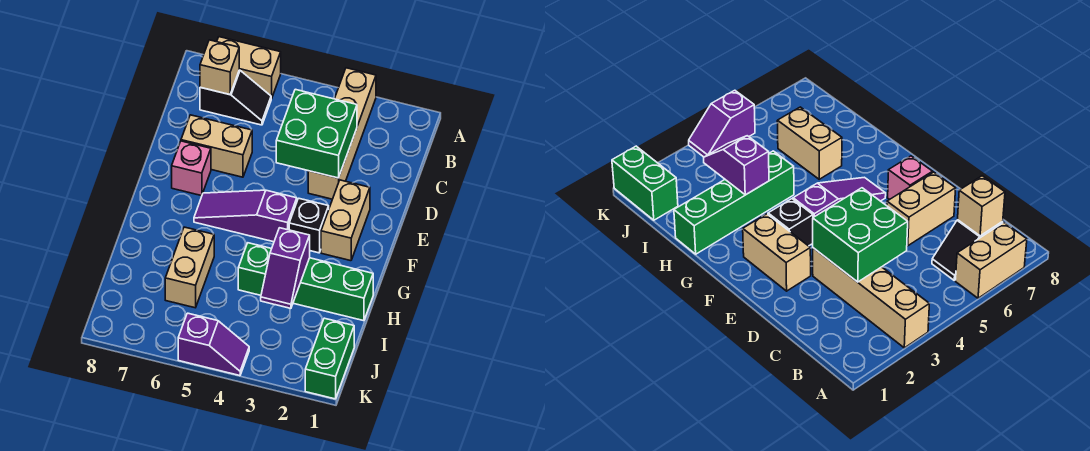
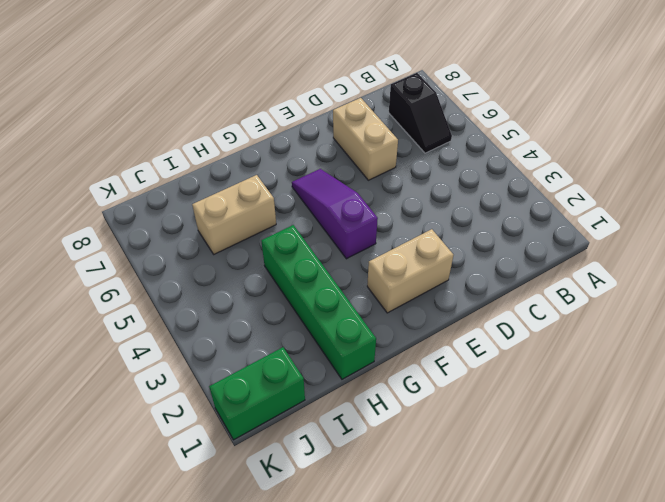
none -> tan brick A3:D3 level 1
none -> tan brick A6:A7 level 1
none -> pink brick E7 level 1

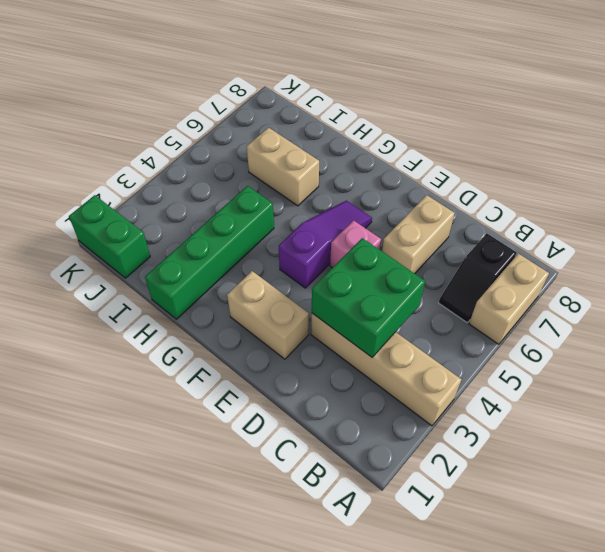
pink brick E5 level 1 -> pink brick E7 level 1
none -> black brick F3 level 1
none -> purple slope K4:K5 level 1 top 5
none -> tan brick B7 level 2

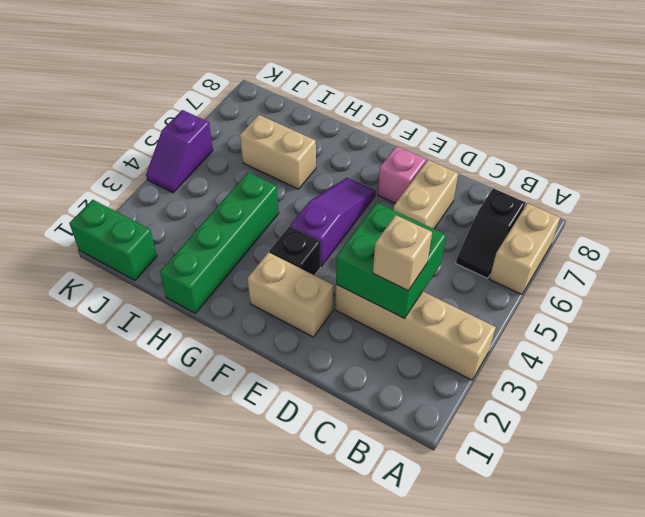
tan brick C3 level 3 -> tan brick B7 level 2
none -> purple slope H3:I3 level 2 top H

